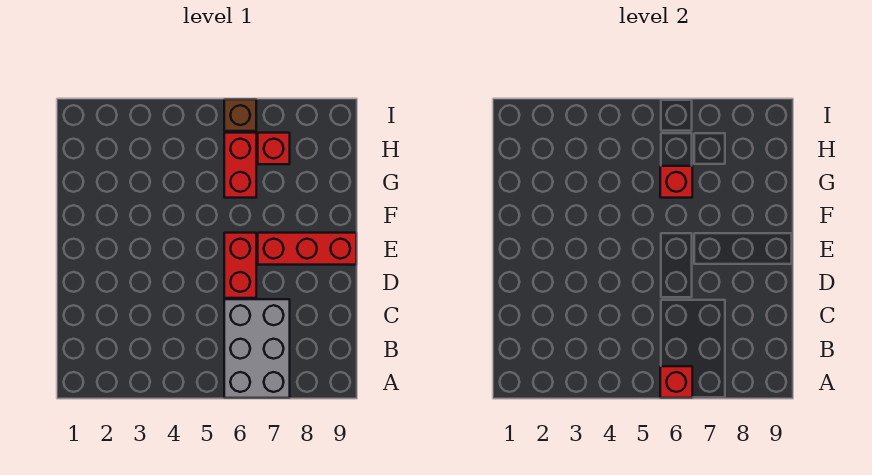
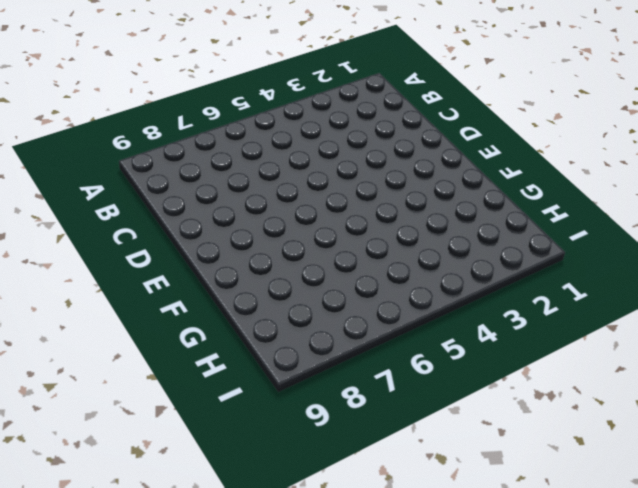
none -> grey brick A6:C7 level 1
none -> red brick D6:E6 level 1

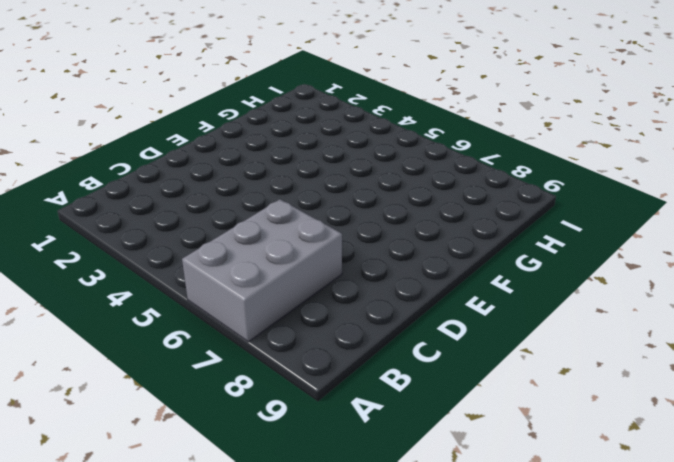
none -> red brick D6:E6 level 1
none -> red brick E7:E9 level 1

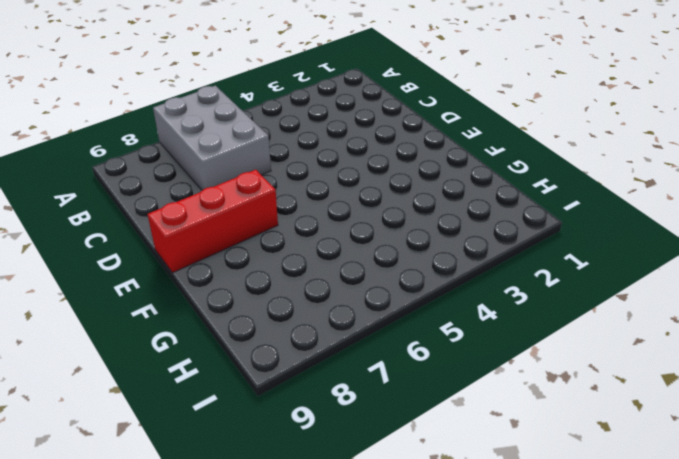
none -> red brick D6:E6 level 1
none -> red brick G6:H6 level 1

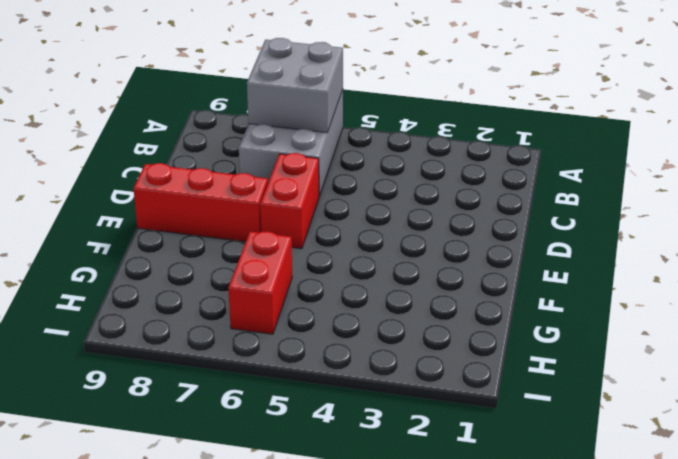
grey brick A6:B7 level 2 -> red brick A6 level 2
none -> red brick H7 level 1
none -> brown brick I6 level 1

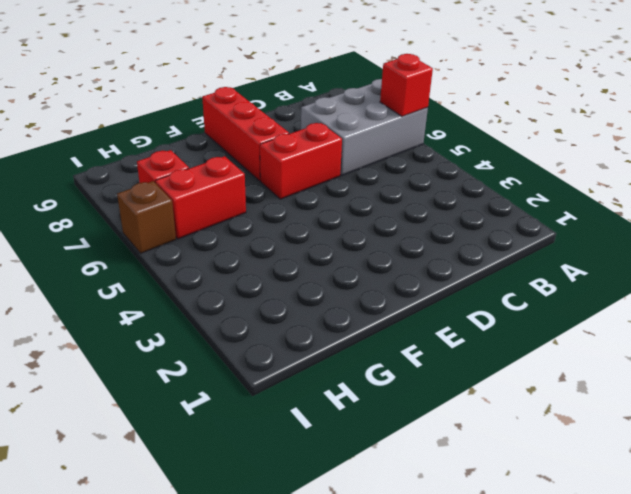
none -> red brick G6 level 2

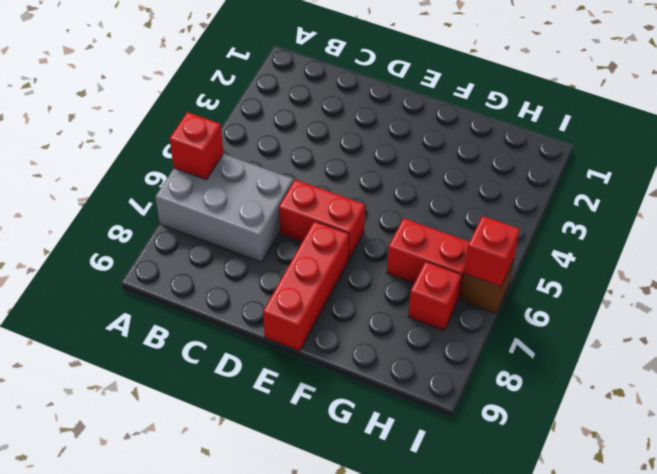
red brick I6 level 2 -> red brick G6 level 2

